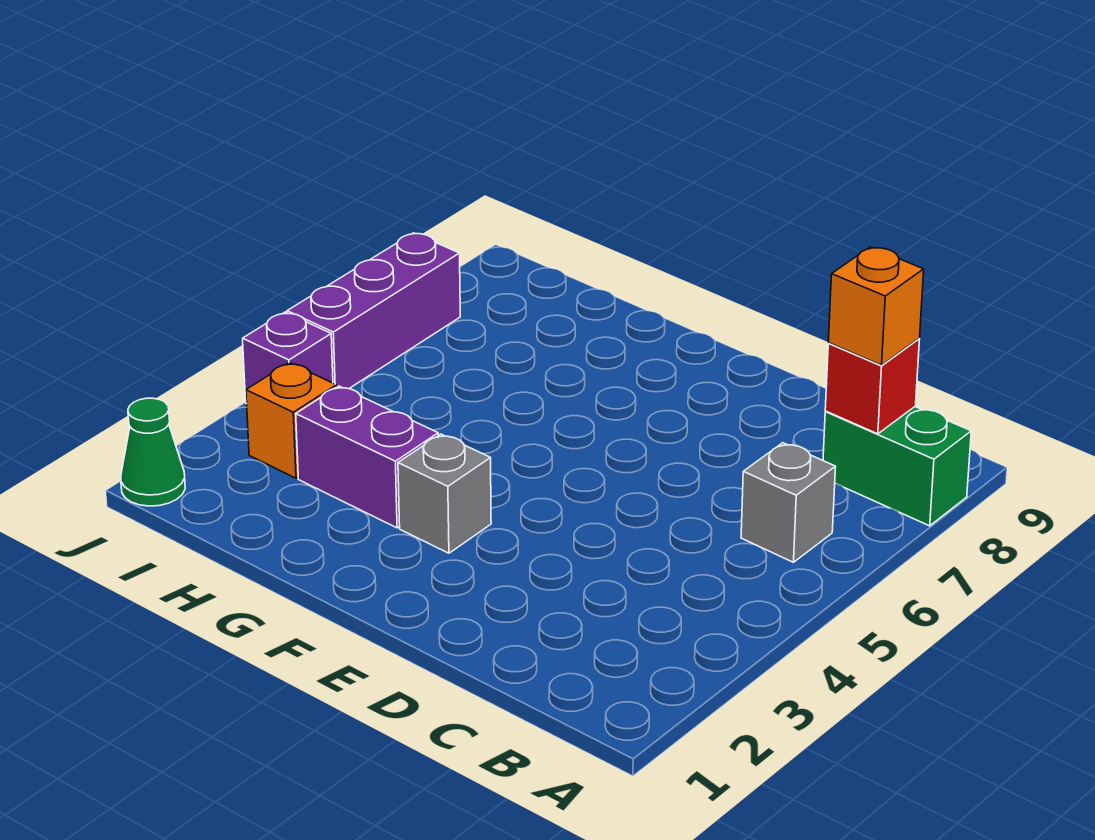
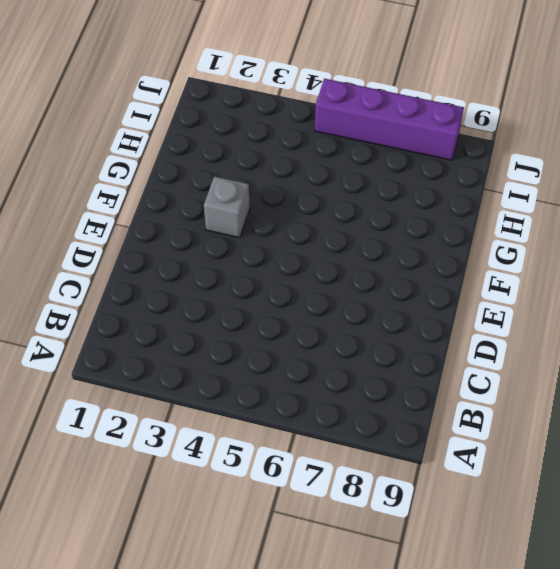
purple brick J5:J8 level 1 -> purple brick J5:J7 level 1
none -> green brick A8:B8 level 1
none -> grey brick B6 level 1

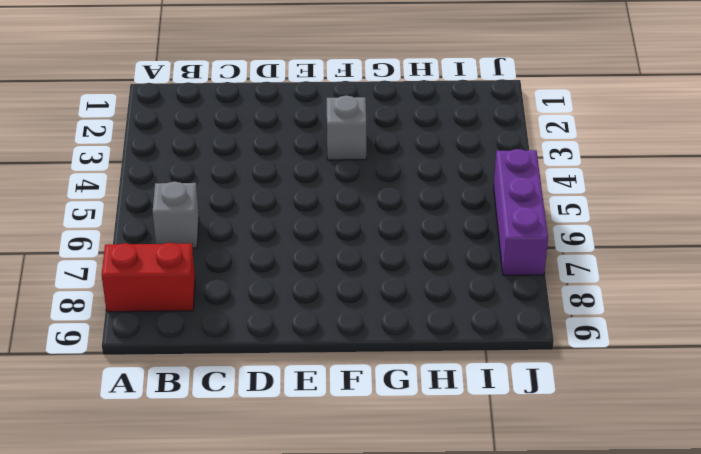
red brick A8:B8 level 1 -> green brick A8:B8 level 1
none -> purple brick G3:H3 level 1
none -> orange brick I3 level 1

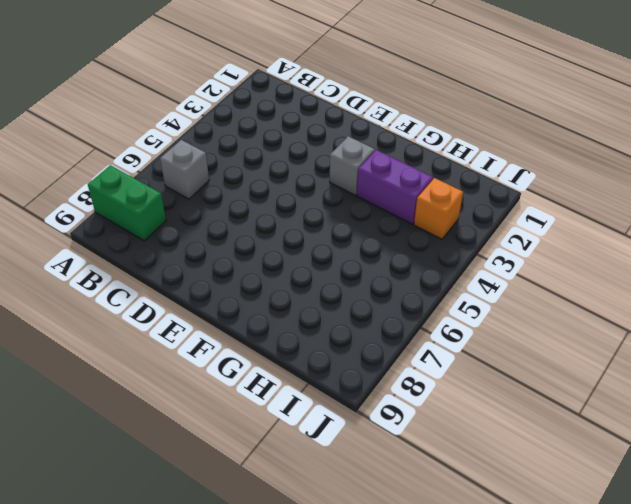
none -> green cone J1 level 1
none -> purple brick J4 level 1

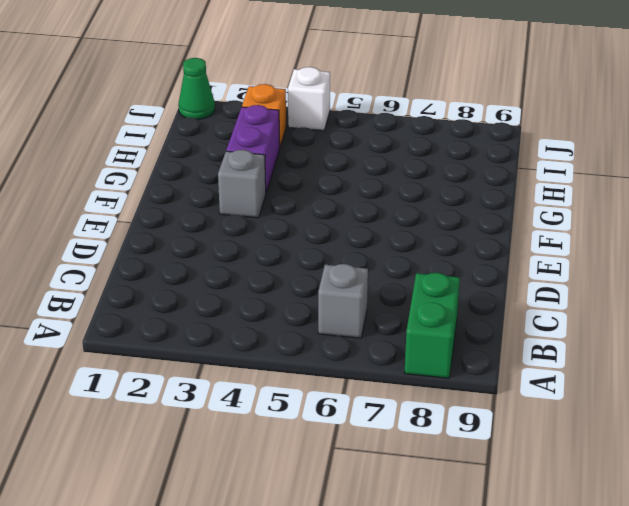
white brick J4 level 1 -> purple brick J4 level 1
none -> purple brick J5:J7 level 1
none -> red brick B8 level 2

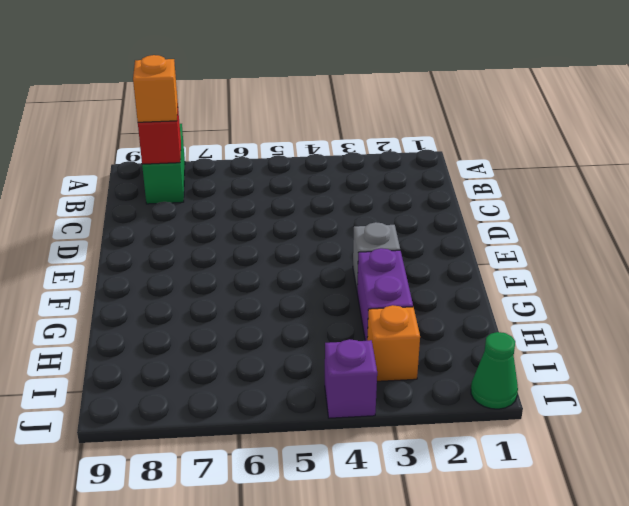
none -> grey brick B6 level 1
none -> purple brick J5:J7 level 1

